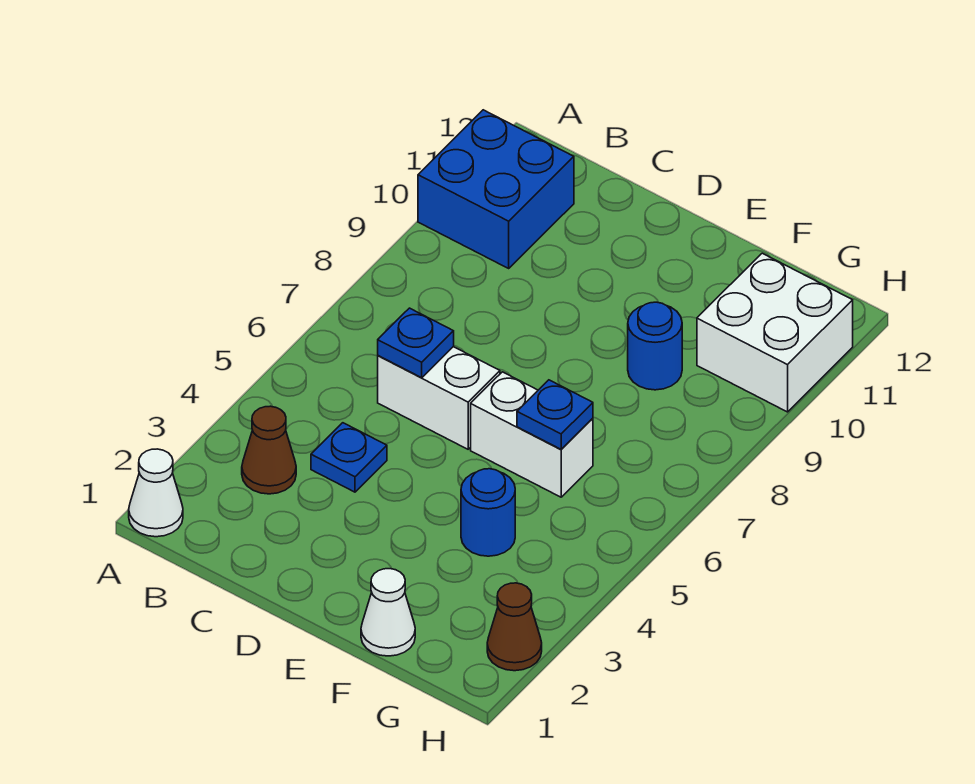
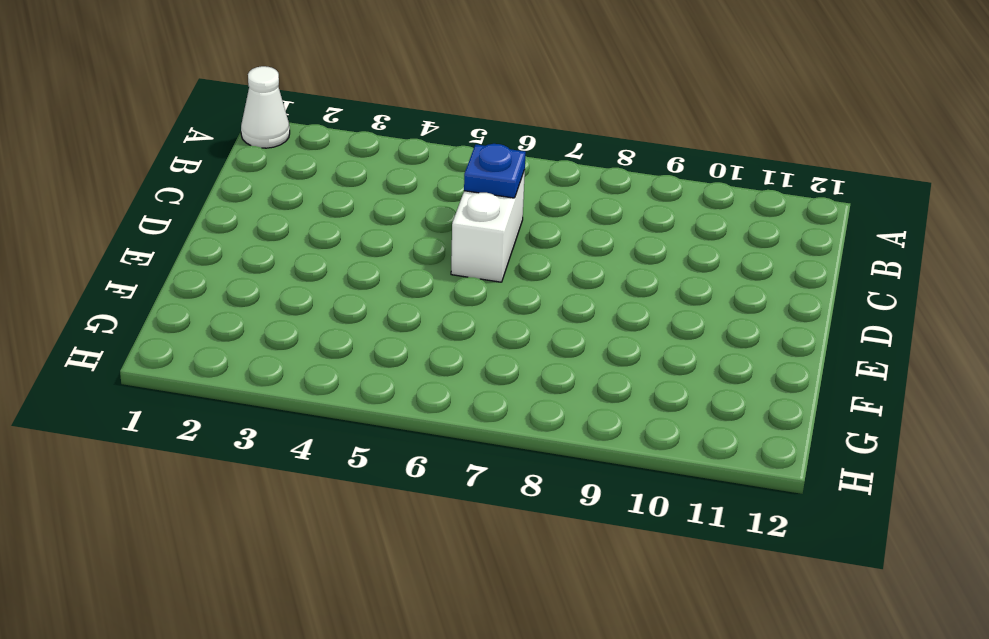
none -> blue brick A10:B11 level 1
none -> brown cone B3 level 1
none -> blue plate C4 level 1

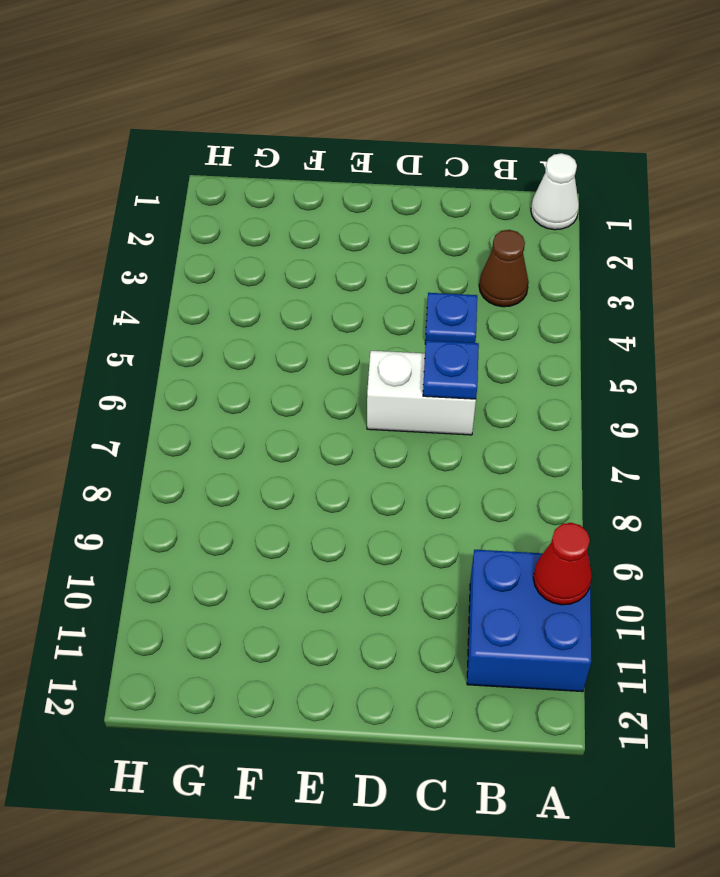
red cone A10 level 2 -> none
none -> white brick E6:F6 level 1
none -> white cone F1 level 1
none -> blue round brick F4 level 1

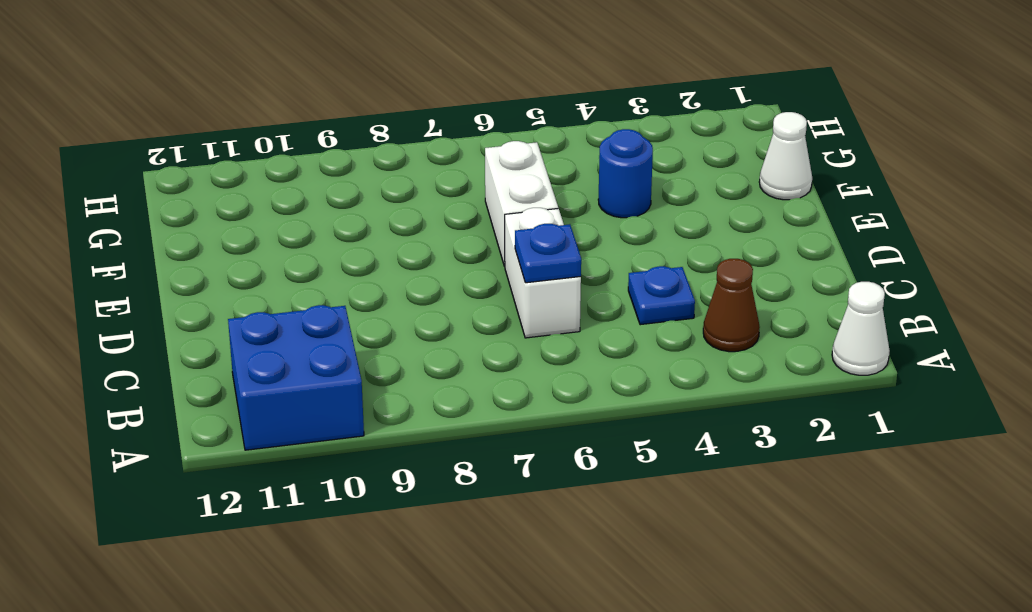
none -> blue round brick F9 level 1
none -> white brick G10:H11 level 1
none -> brown cone H2 level 1

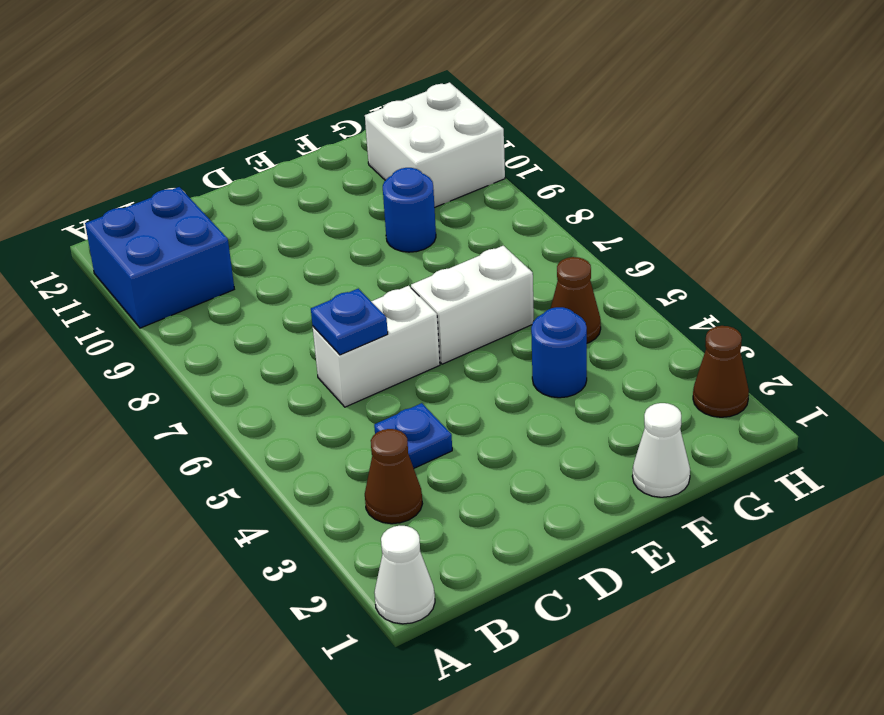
brown cone G5 level 1 -> none
none -> blue plate F6 level 2

